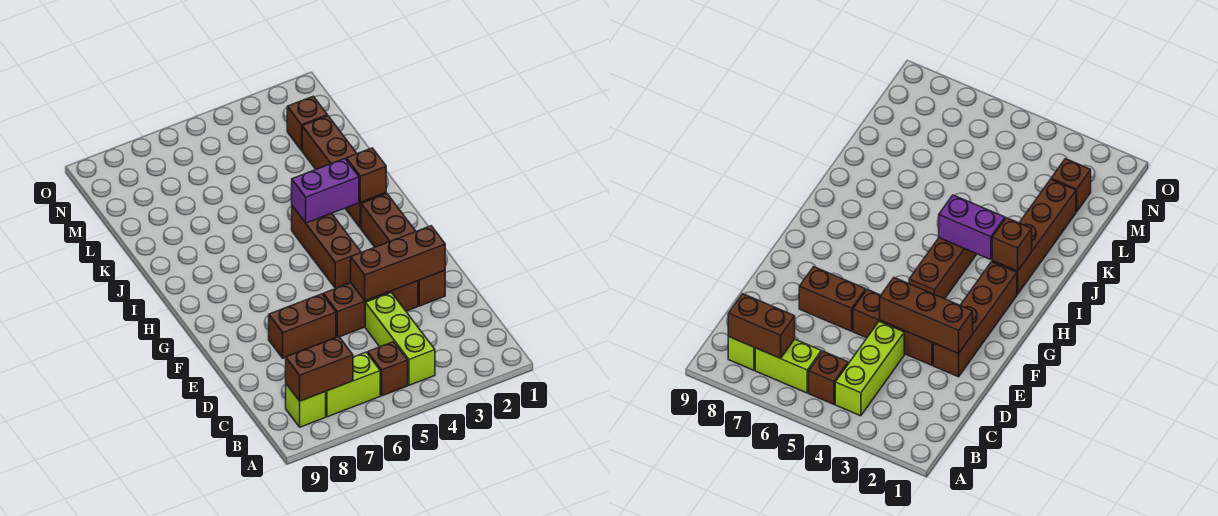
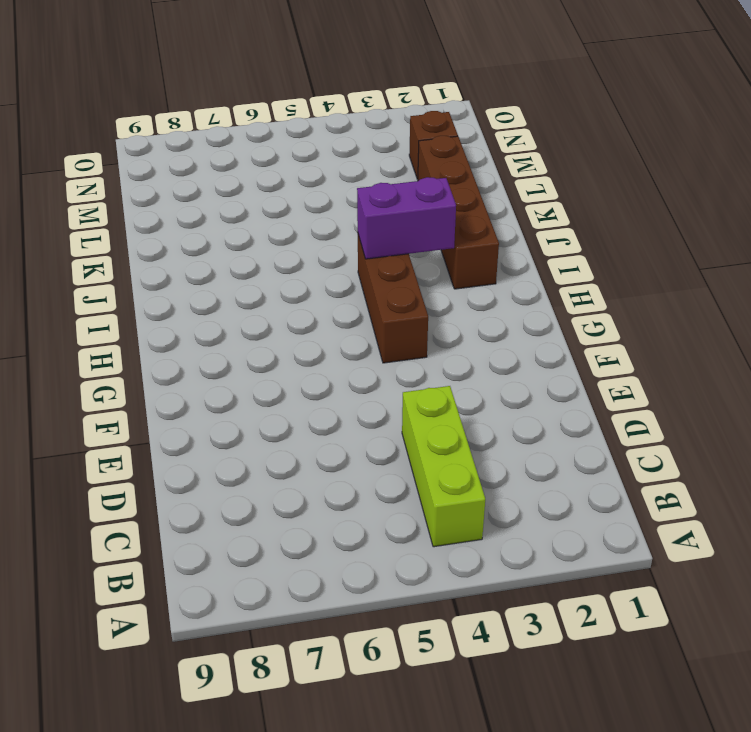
none -> brown brick B5 level 1
none -> lime brick B6:B7 level 1
none -> lime brick B8 level 1

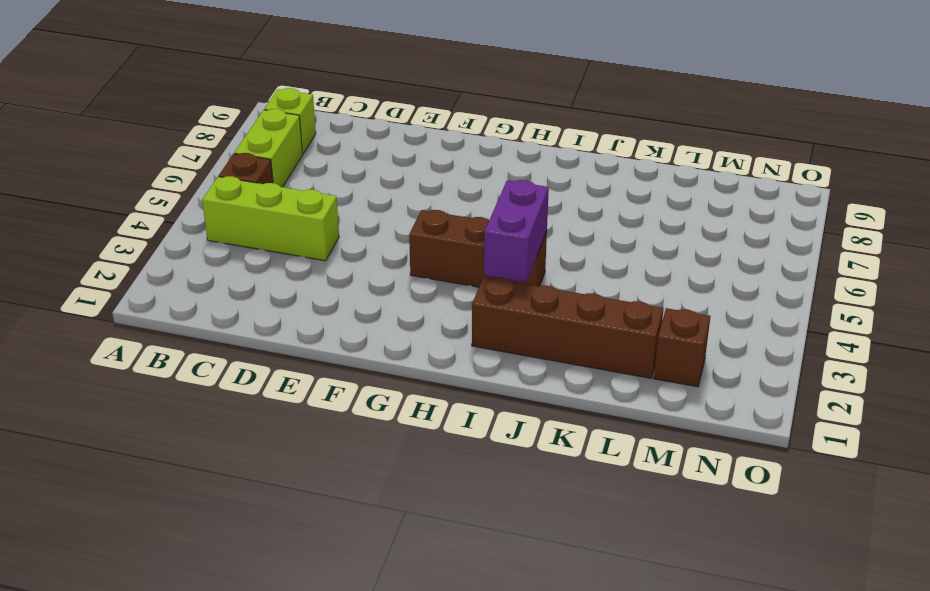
none -> brown brick E2:H2 level 1
none -> brown brick E3:E5 level 1
none -> brown brick E6:E7 level 1

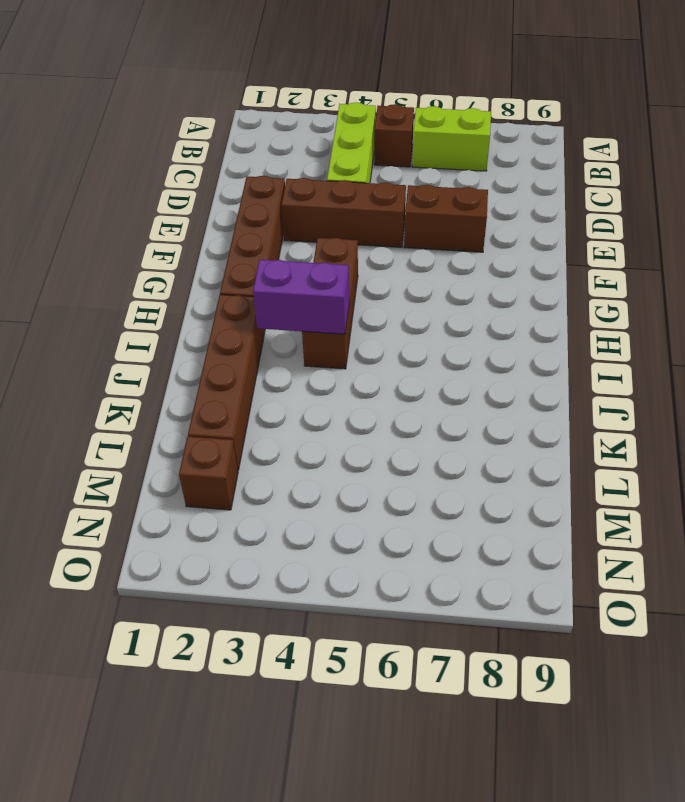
none -> lime brick B8 level 1
none -> brown brick B7:B8 level 2
none -> brown brick E2:E4 level 2

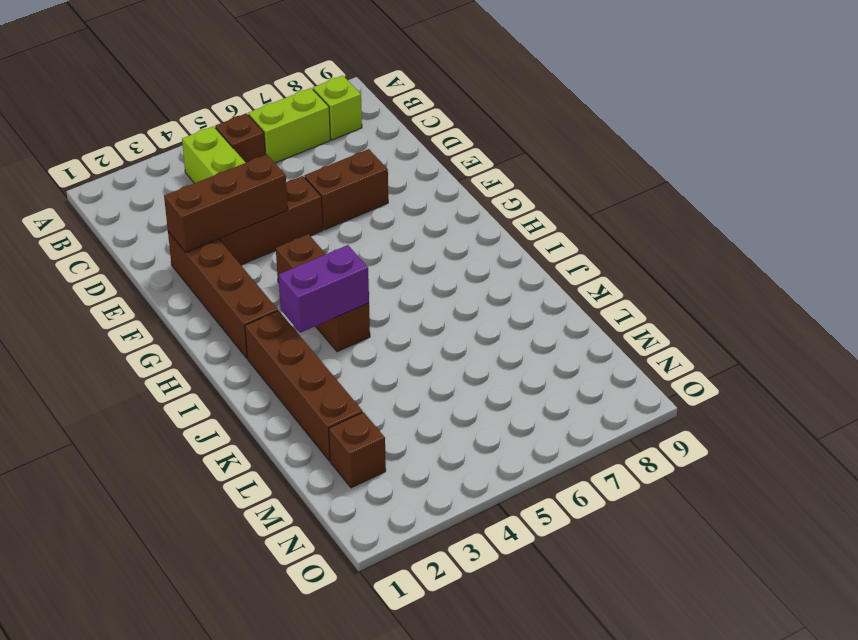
none -> brown brick B7:B8 level 2
none -> brown brick I2 level 2

